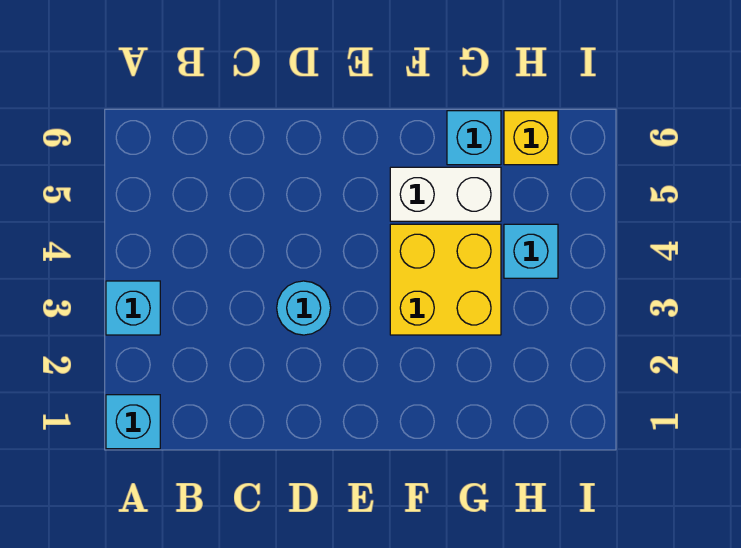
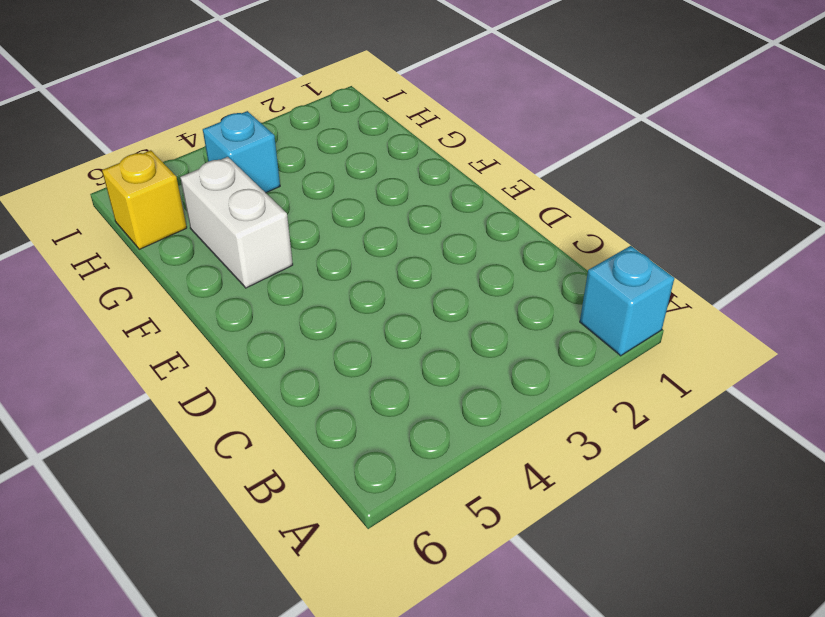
none -> cyan brick A3 level 1
none -> cyan round brick D3 level 1

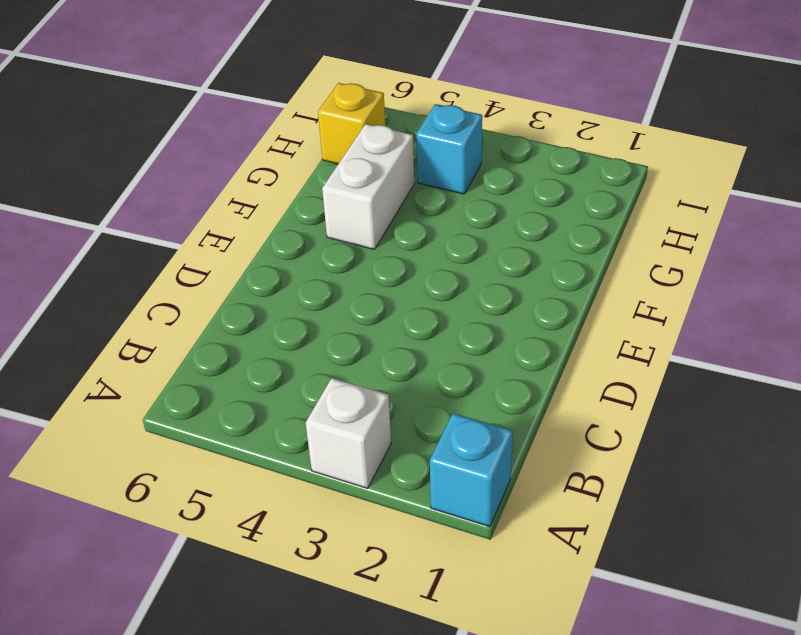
white brick A3 level 1 -> cyan brick A3 level 1
none -> cyan round brick D3 level 1
none -> yellow brick F3:G4 level 1

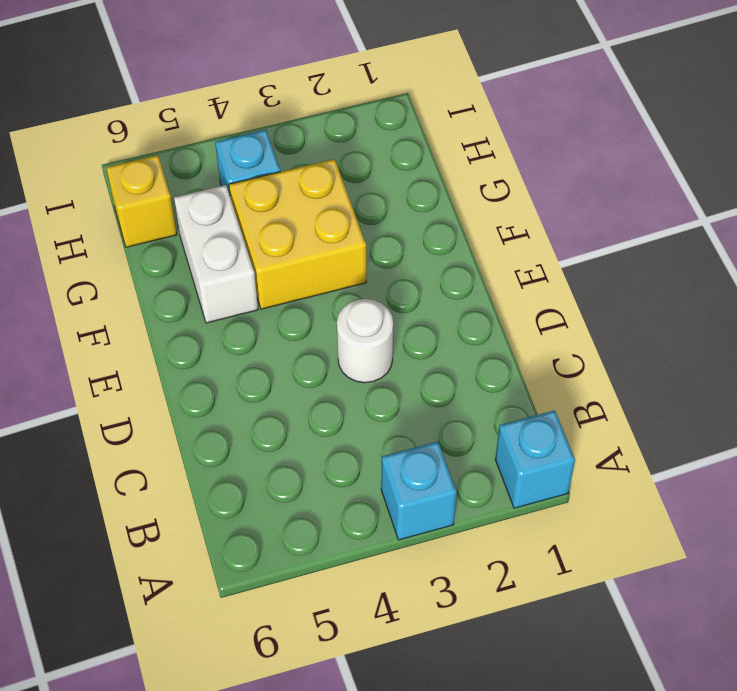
white round brick D3 level 1 -> cyan round brick D3 level 1
none -> cyan brick G6 level 1

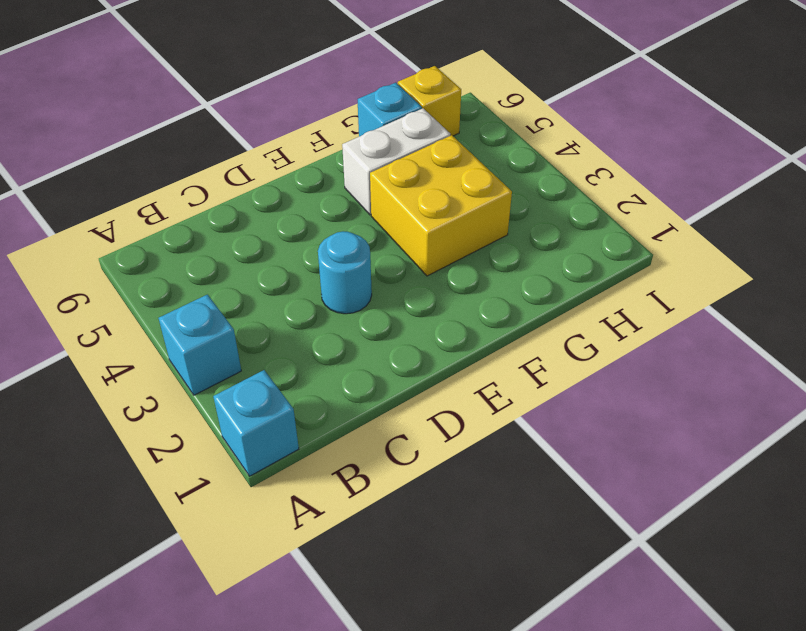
none -> cyan brick H4 level 1

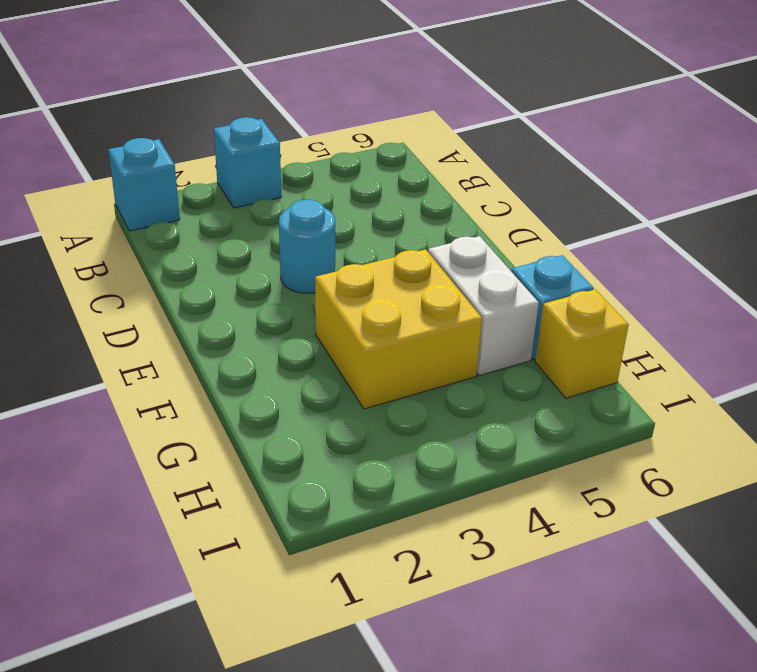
none -> cyan brick H4 level 1

